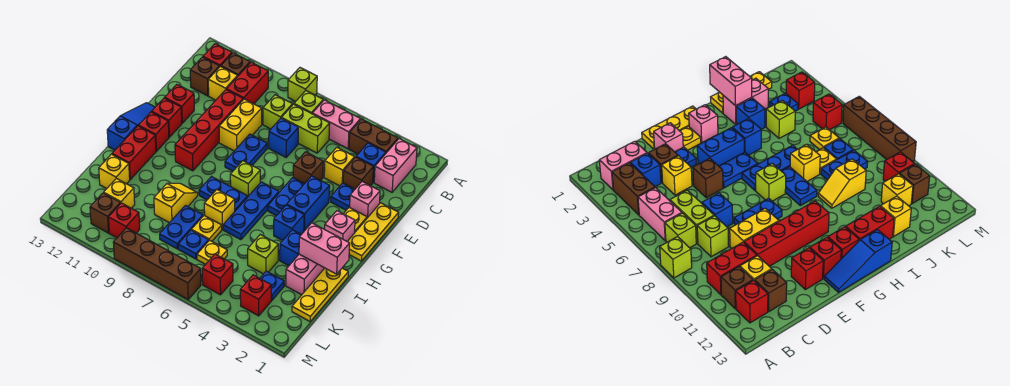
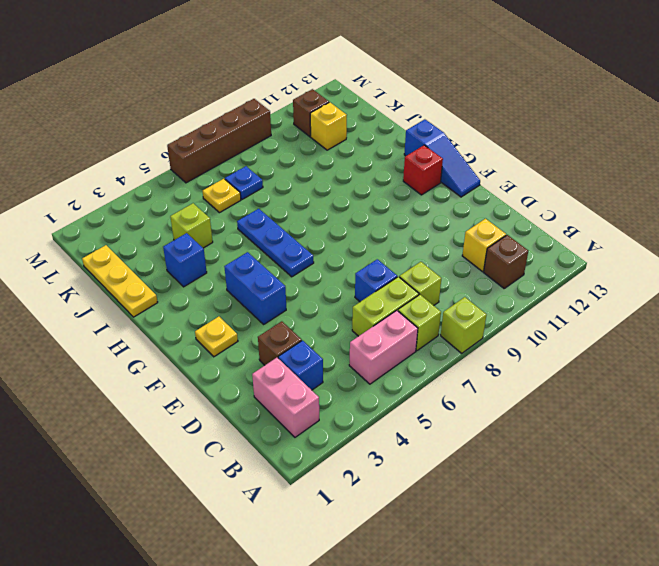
none -> brown brick B3:B4 level 1
none -> red brick B10:C10 level 1
none -> red brick B12 level 1
none -> brown brick C12 level 1

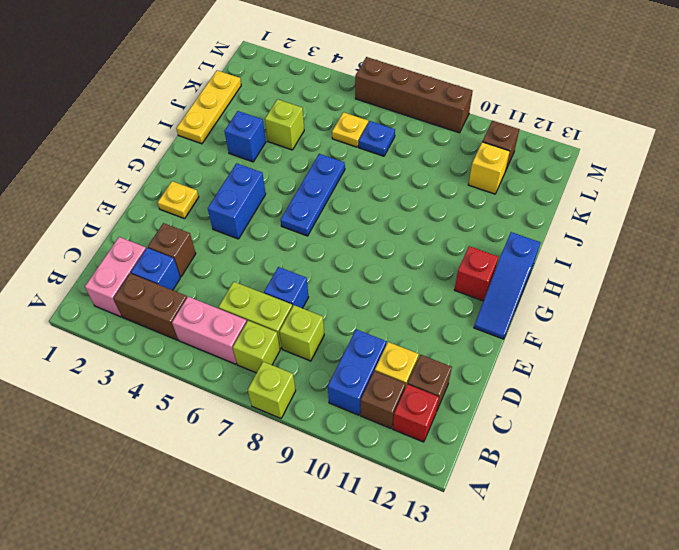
blue brick B10:C10 level 1 -> red brick B10:C10 level 1
none -> yellow brick D4 level 1
none -> yellow brick D9:E9 level 1
none -> red brick D10:G10 level 1
none -> yellow plate E1:G1 level 1

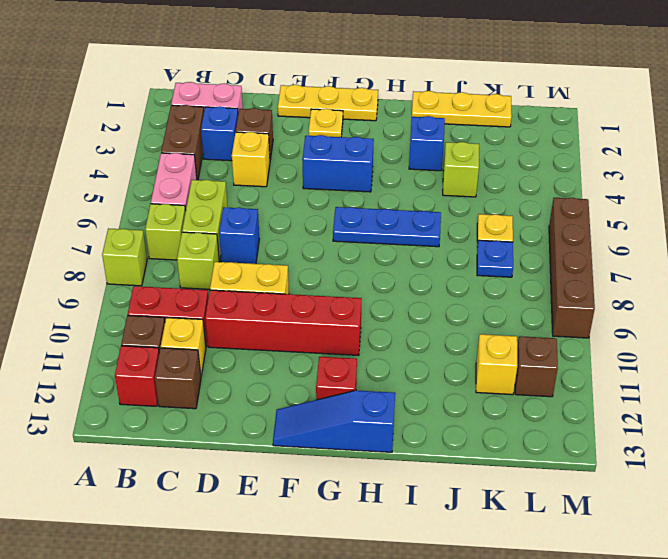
none -> pink brick E2 level 1
none -> blue plate E3 level 1
none -> brown brick E5 level 1
none -> blue plate E8:F8 level 1

